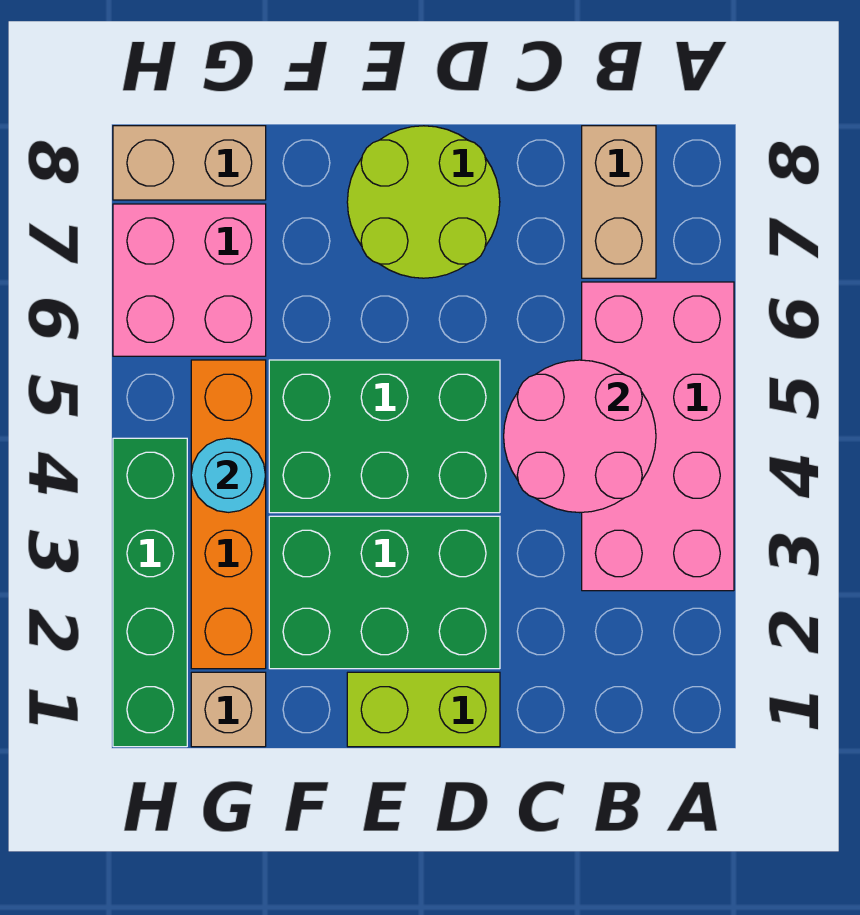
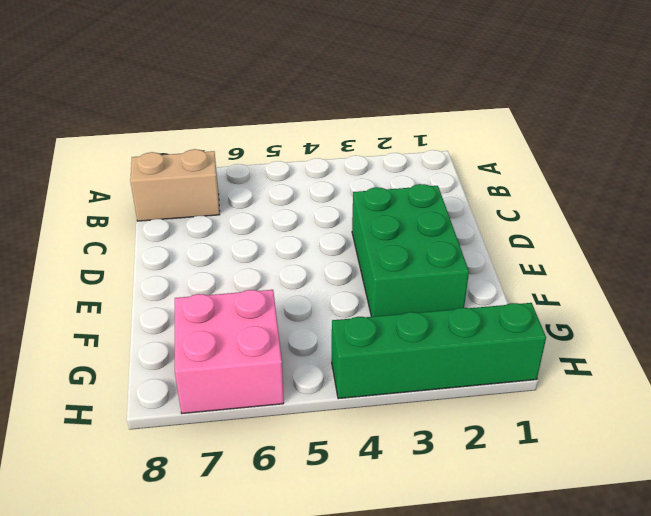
none -> pink brick A3:B6 level 1
none -> lime brick D1:E1 level 1
none -> green brick D4:F5 level 1

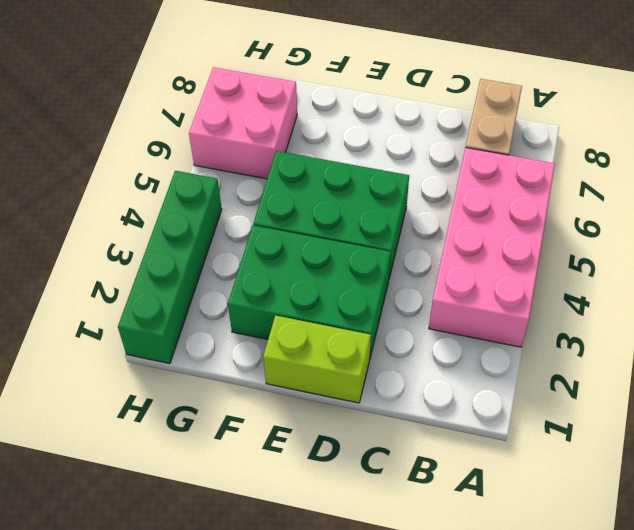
none -> lime round brick D7:E8 level 1
none -> tan brick G1 level 1
none -> orange brick G2:G5 level 1

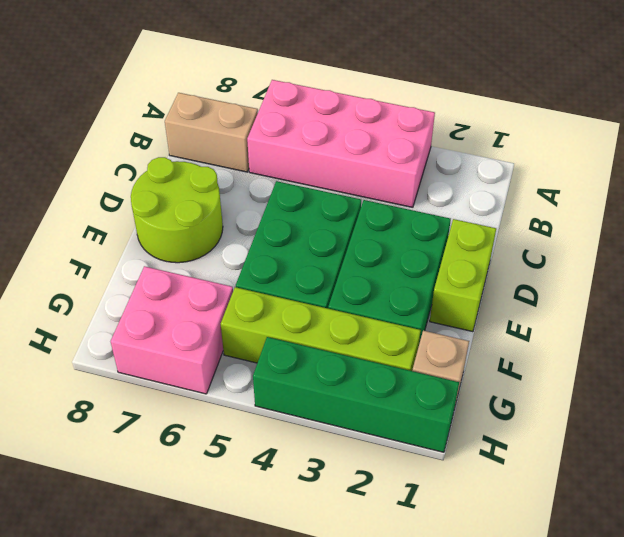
lime brick G2:G5 level 1 -> orange brick G2:G5 level 1
none -> tan brick G8:H8 level 1
none -> pink round brick B4:C5 level 2
none -> cyan round brick G4 level 2

